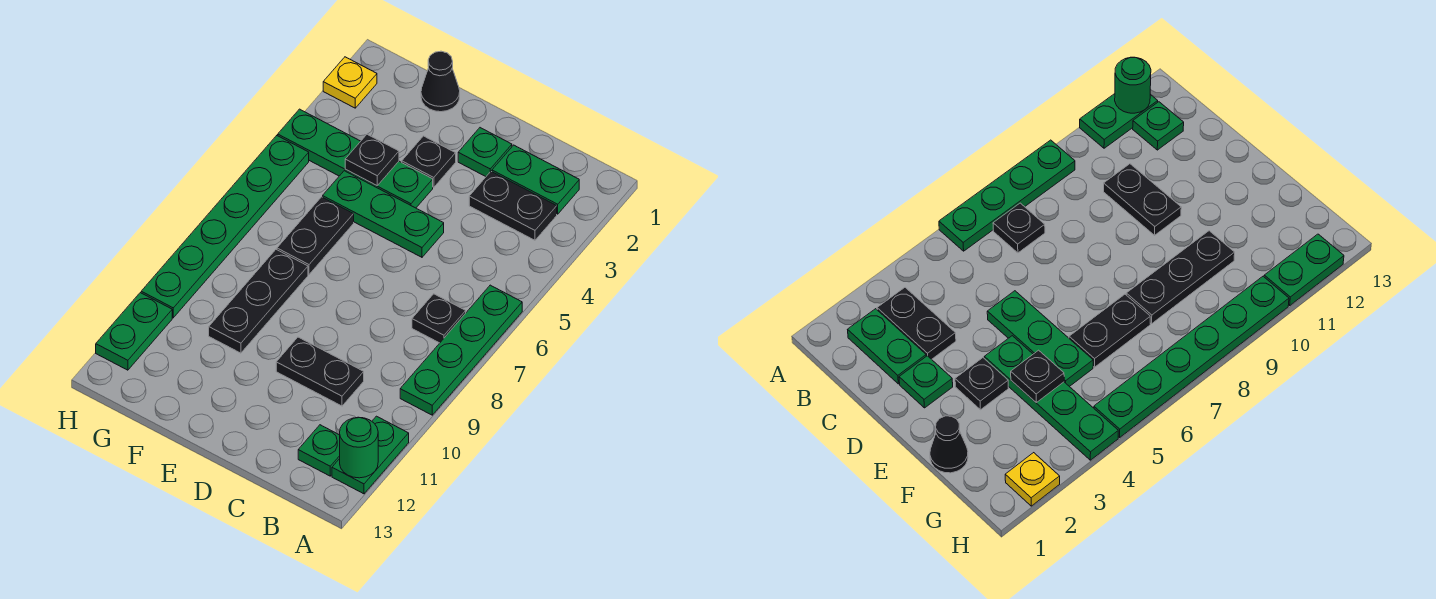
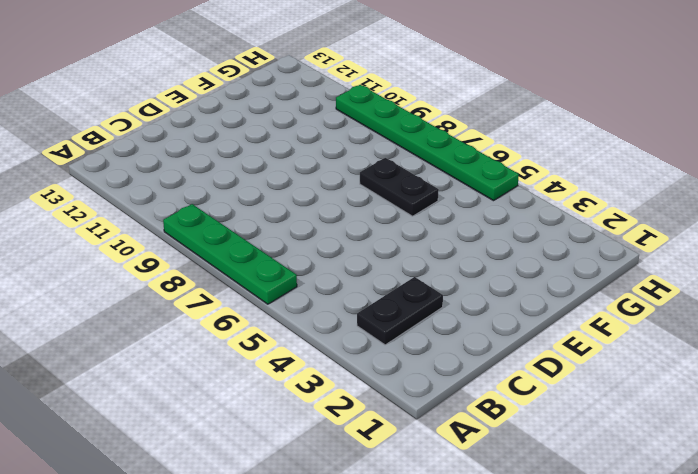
none -> green plate A11:A12 level 1
none -> green plate B2:C2 level 1
none -> black plate B7 level 1

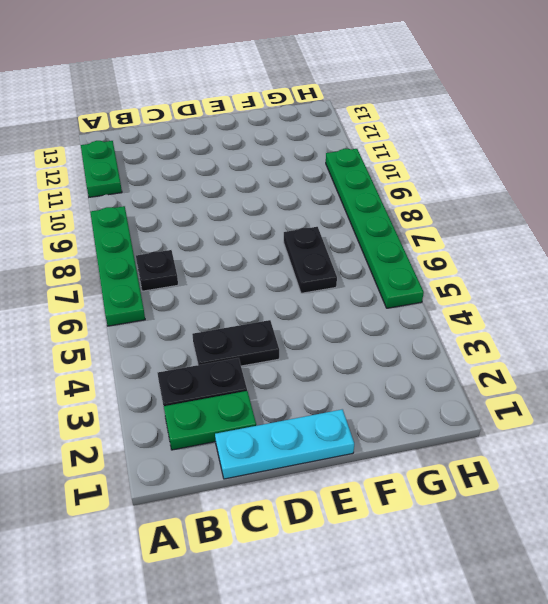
cyan plate C1:E1 level 1 -> none
black plate C4:D4 level 1 -> black plate C10:D10 level 1
none -> green plate B12 level 1
none -> green plate D2 level 1
none -> green plate D5:F5 level 1

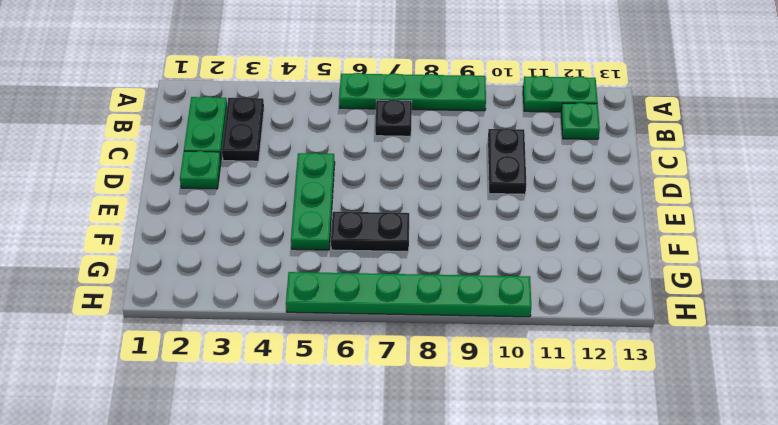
none -> black plate E3 level 1
none -> green plate E4:H4 level 1
none -> black cone F1 level 1

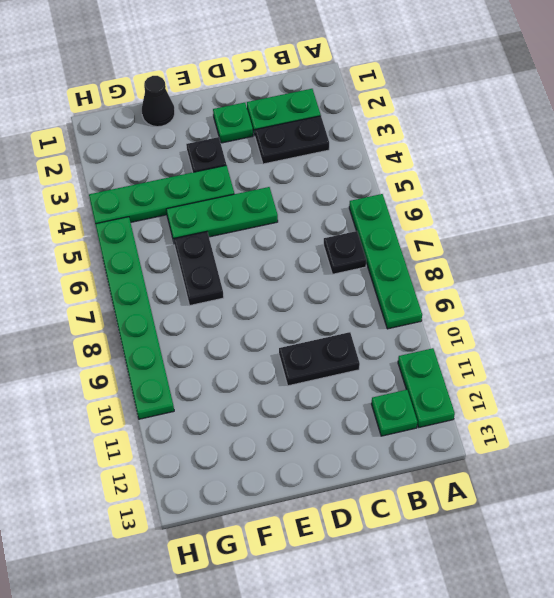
none -> black plate F8:F10 level 1
none -> yellow plate H2 level 1
none -> green plate H11:H12 level 1

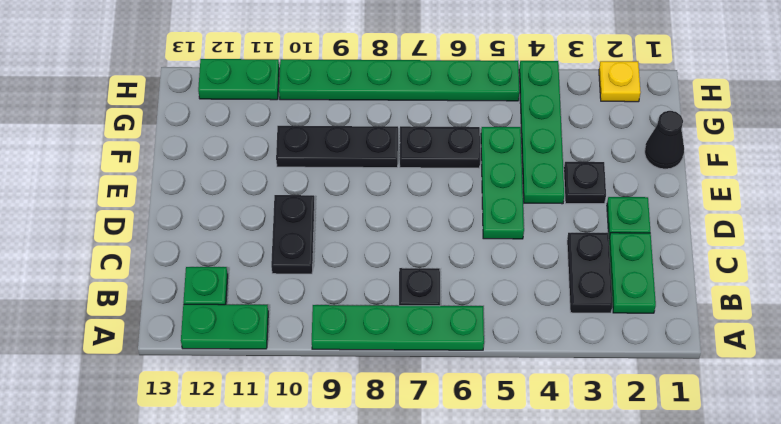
none -> green round brick A12 level 2
none -> black plate F4 level 2

